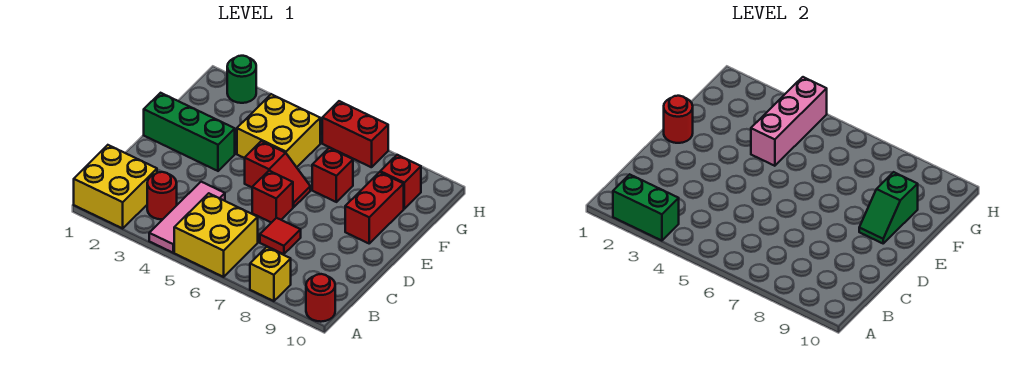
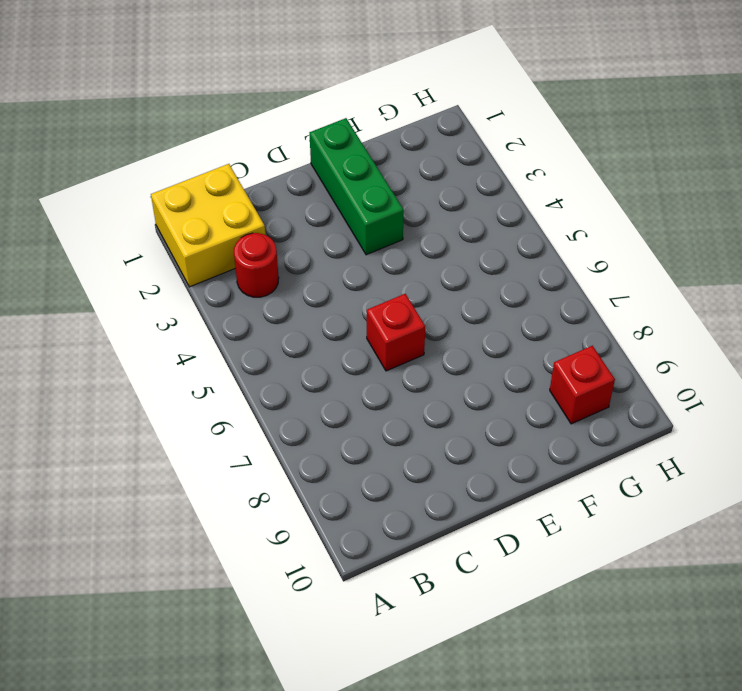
none -> pink tile A4:C4 level 1
none -> yellow brick A5:B6 level 1
none -> yellow brick A8 level 1

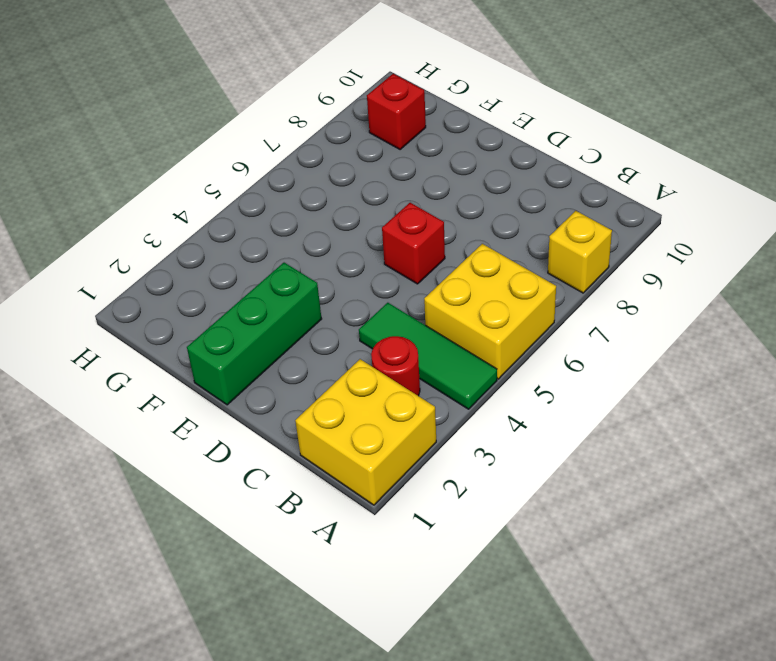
green tile A4:C4 level 1 -> pink tile A4:C4 level 1
none -> red round brick A10 level 1
none -> red tile C7 level 1
none -> red slope E5:E6 level 1 top 5

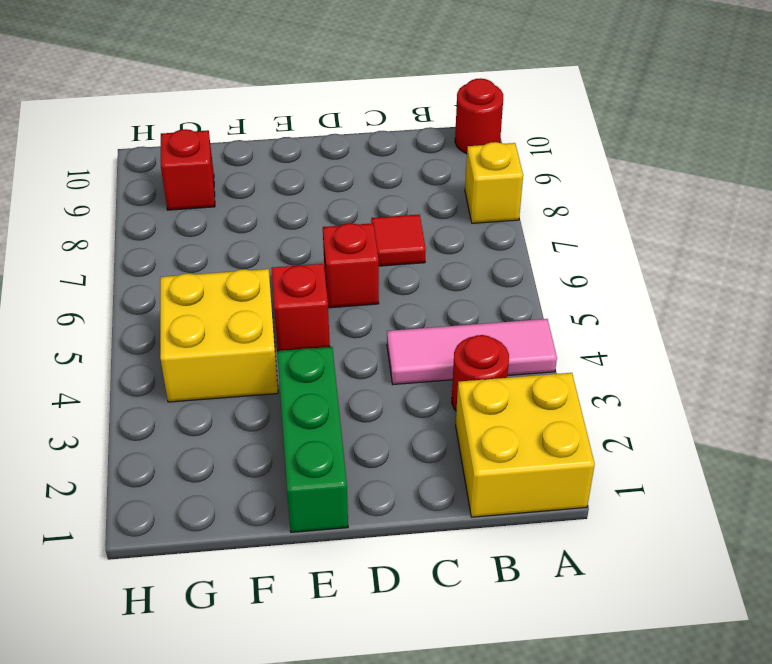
none -> yellow brick A5:B6 level 1
none -> red brick E9:F9 level 1
none -> red brick F7 level 1

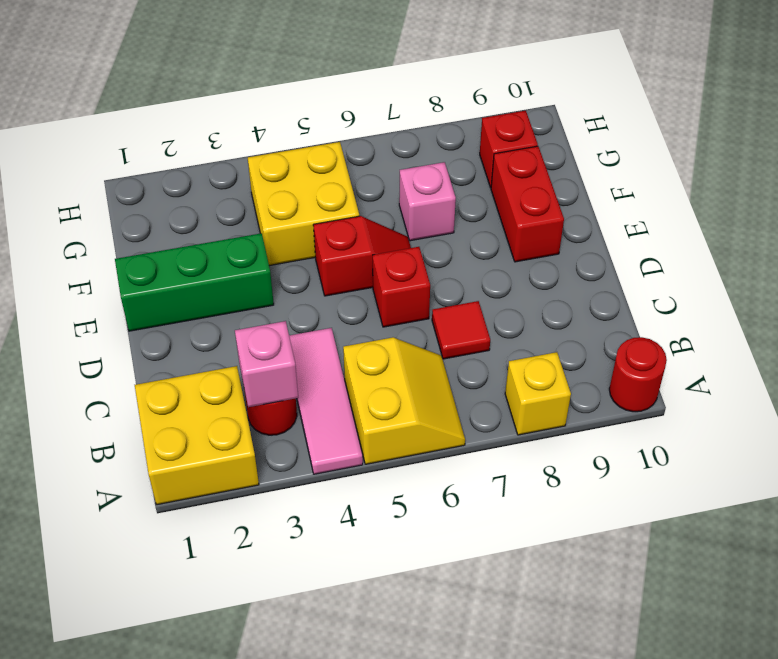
yellow slope A5:B6 level 1 top 5 -> yellow brick A5:B6 level 1
pink brick B3 level 2 -> none
pink brick F7 level 1 -> red brick F7 level 1
none -> green round brick H2 level 1
none -> red brick H6:H7 level 1
none -> green brick A2:A3 level 2

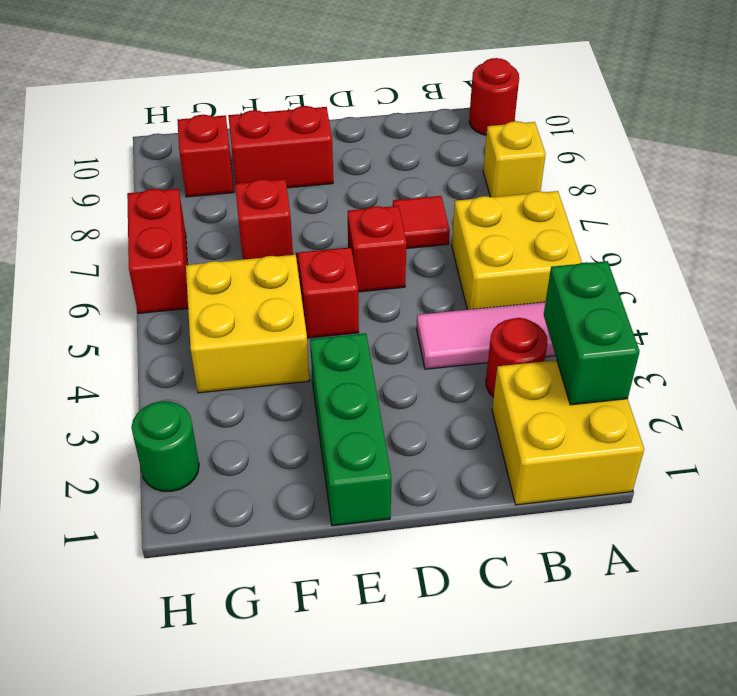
none -> red round brick E1 level 2
none -> green slope E9:F9 level 2 top F
none -> pink brick F4:H4 level 2

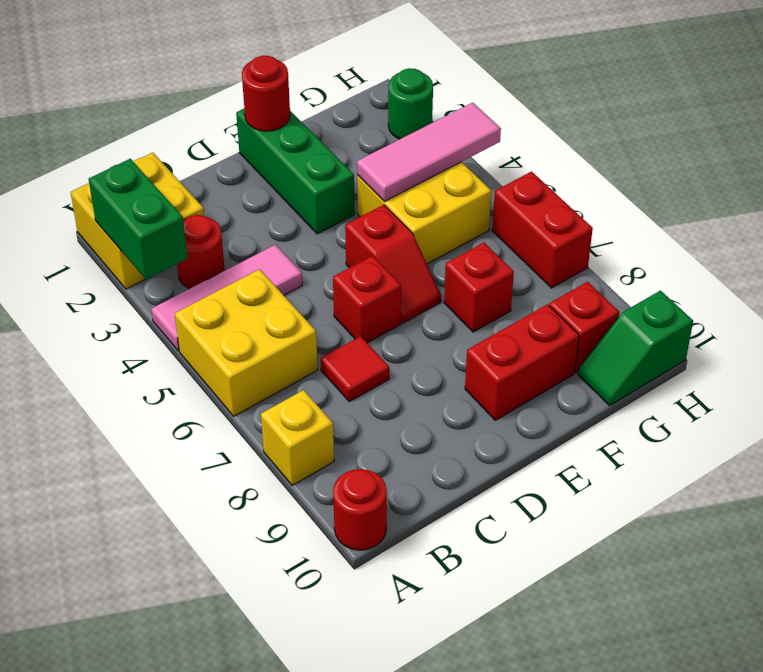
pink tile F4:H4 level 2 -> pink brick F4:H4 level 2
green slope G10:H10 level 1 top H -> green slope E9:F9 level 2 top F

